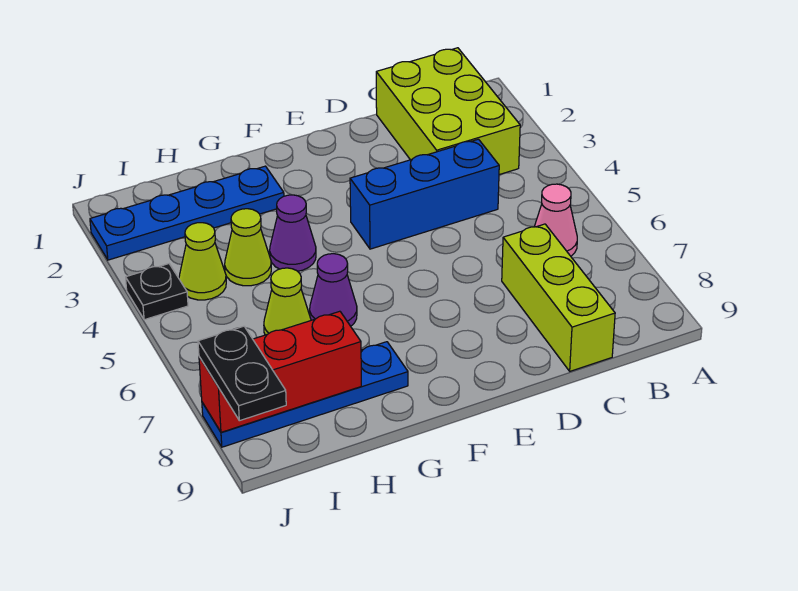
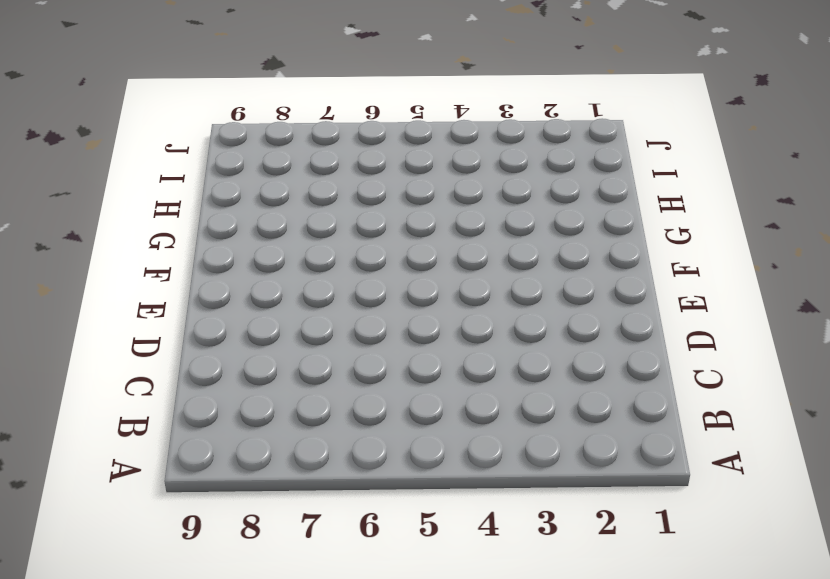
none -> lime brick B1:C3 level 1
none -> pink cone B6 level 1
none -> blue brick C4:E4 level 1

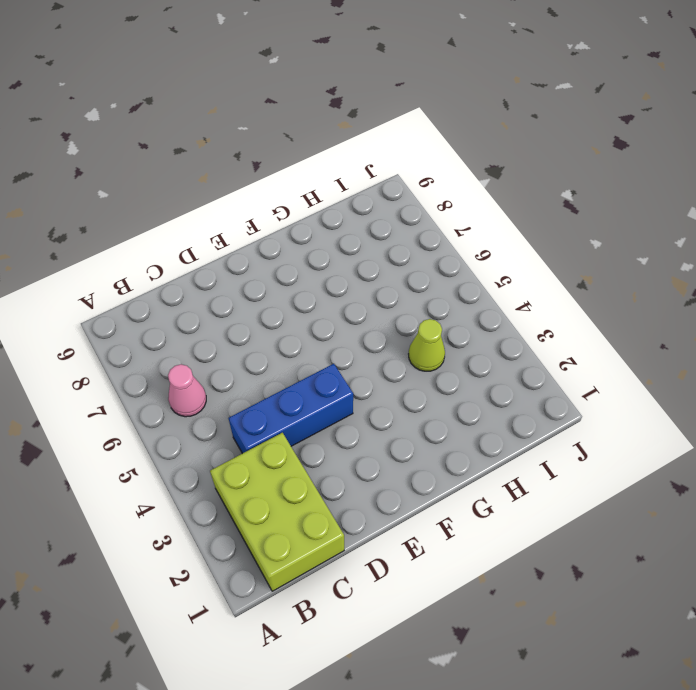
none -> lime brick C7:C9 level 1
none -> blue plate G2:J2 level 1
none -> purple cone G4 level 1

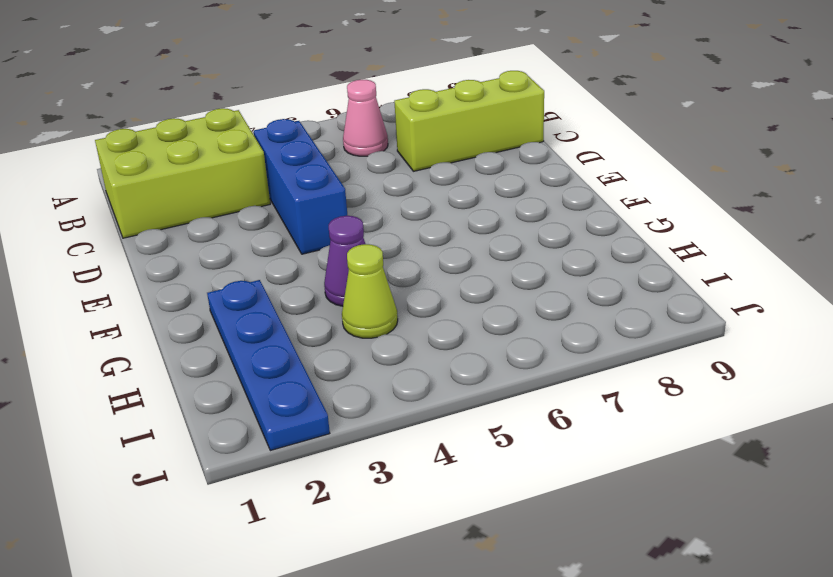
none -> purple cone G6 level 1
none -> blue plate G8:J8 level 1
none -> lime cone H6 level 1

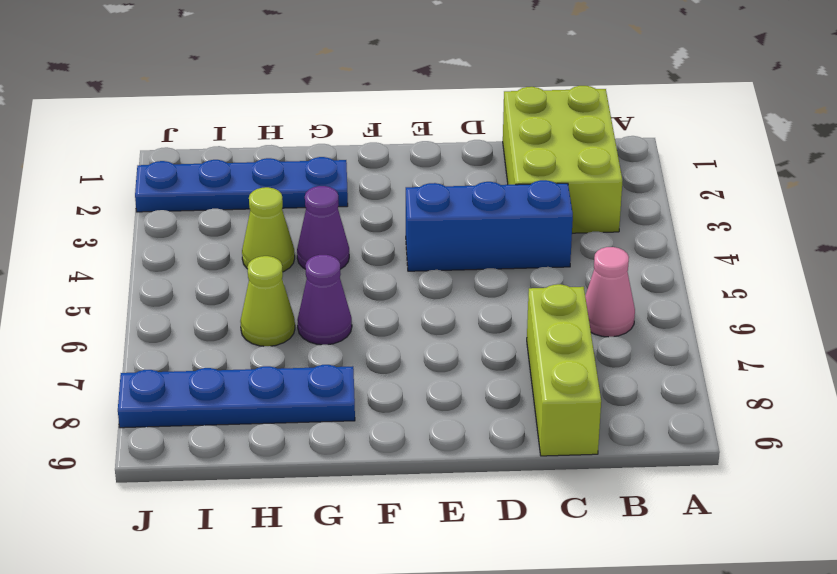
none -> lime cone I4 level 1
none -> black plate J4 level 1
none -> red brick H8:J8 level 2

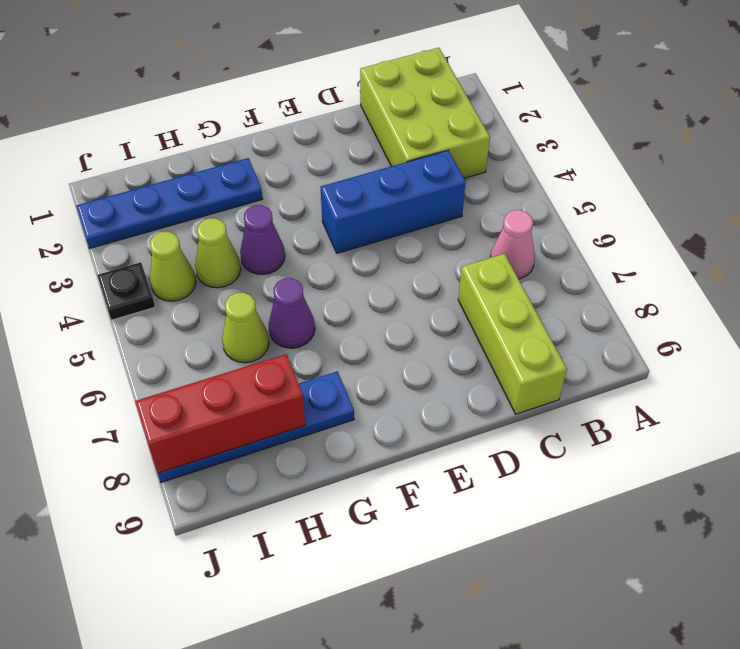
none -> black plate J8:J9 level 3

